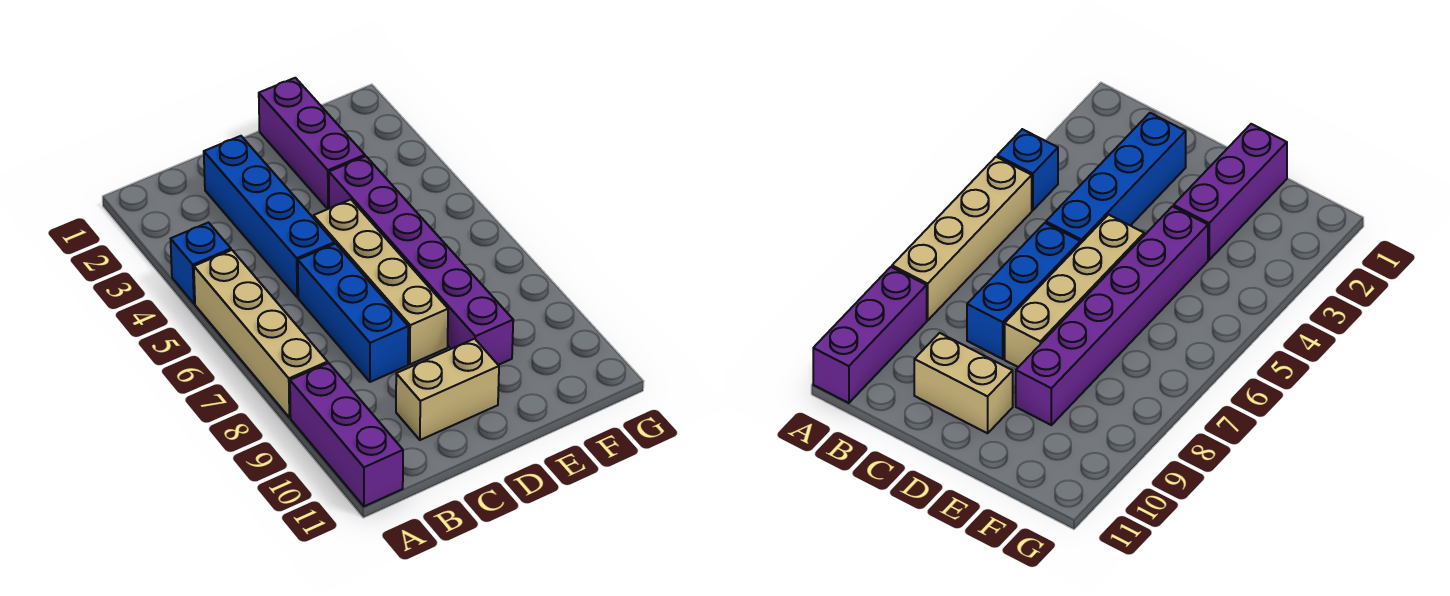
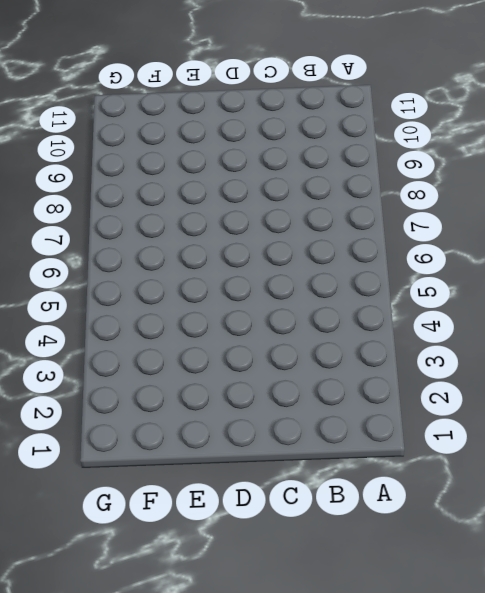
none -> blue brick A4 level 1
none -> tan brick A5:A8 level 1

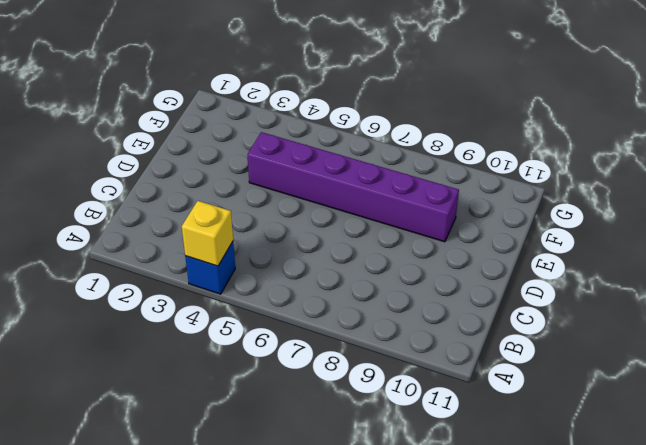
yellow brick A4 level 2 -> none
none -> tan brick A5:A8 level 1
none -> purple brick A9:A11 level 1

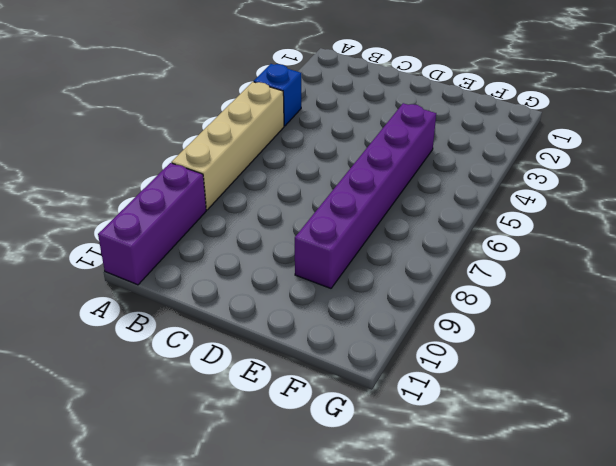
none -> blue brick C2:C5 level 1
none -> blue brick C6:C8 level 1

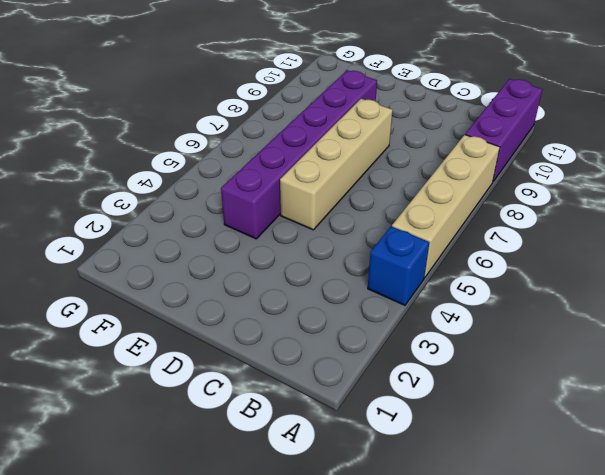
none -> blue brick C2:C5 level 1
none -> blue brick C6:C8 level 1

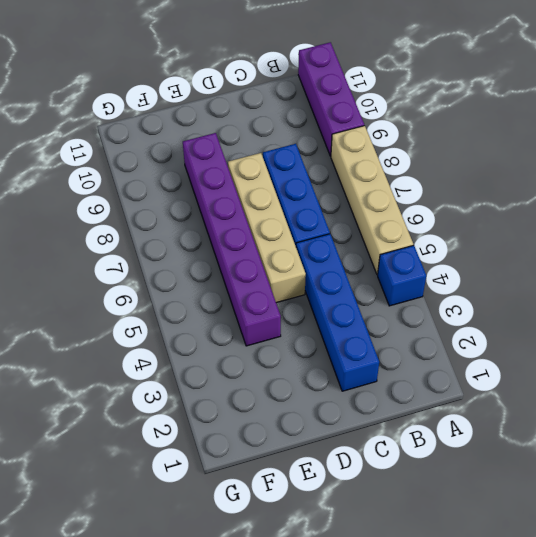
none -> tan brick C10:D10 level 1
none -> purple brick E1:E3 level 1

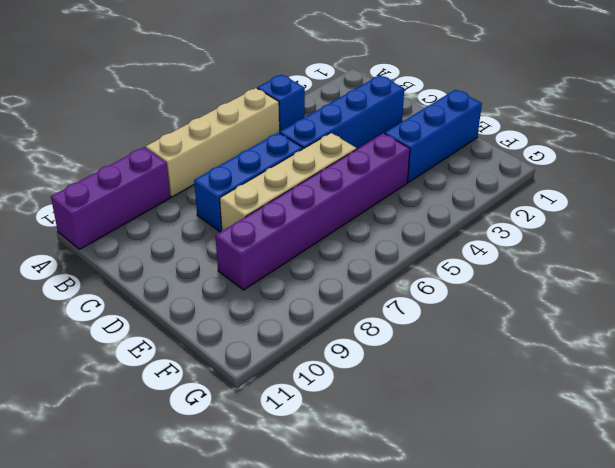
blue brick E1:E3 level 1 -> purple brick E1:E3 level 1
none -> tan brick C10:D10 level 1

